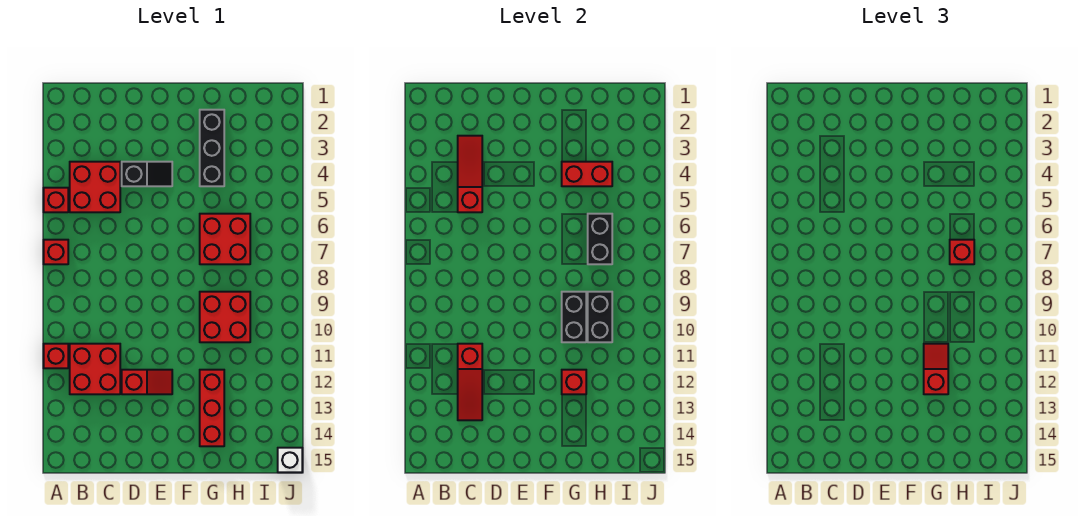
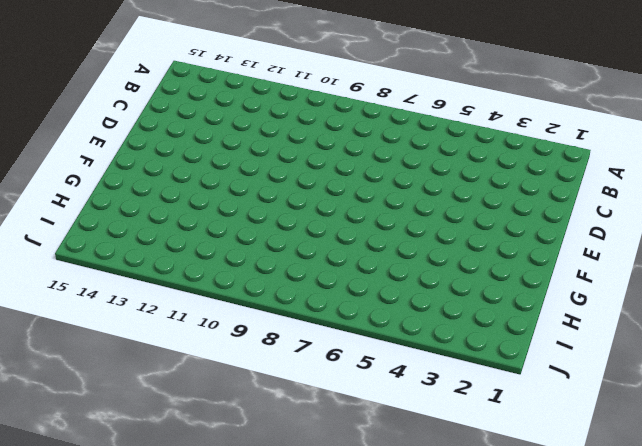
none -> red brick A5 level 1
none -> red brick A7 level 1
none -> red brick A11 level 1

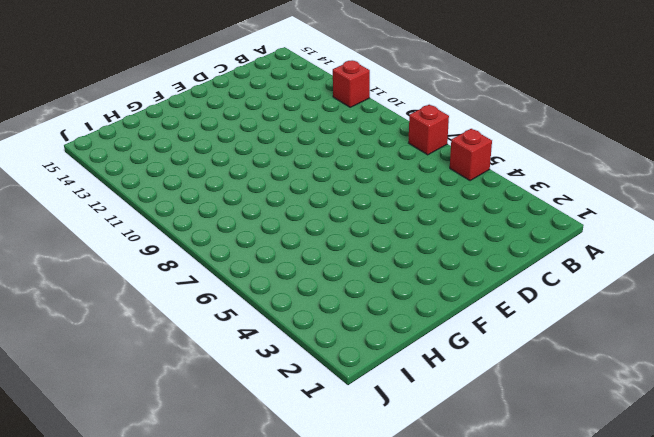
none -> red brick B4:C5 level 1
none -> red brick B11:C12 level 1
none -> black slope D4:E4 level 1 top D

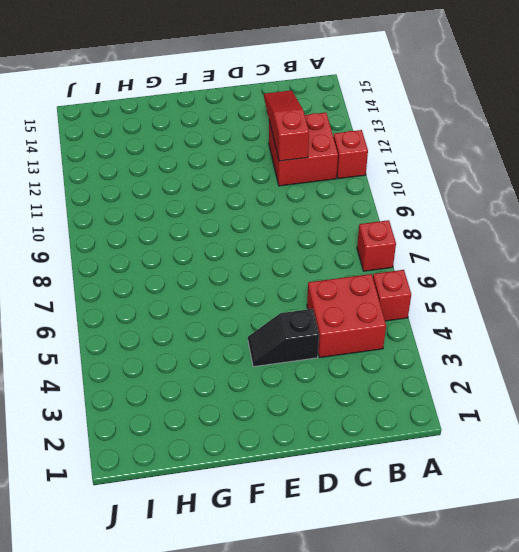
none -> red slope D12:E12 level 1 top D
none -> black brick G2:G4 level 1
none -> red brick G6:H7 level 1

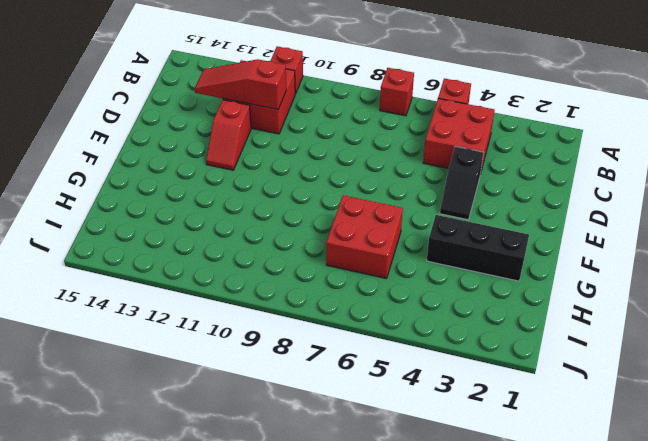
none -> red brick G9:H10 level 1
none -> red brick G12:G14 level 1
none -> white brick J15 level 1

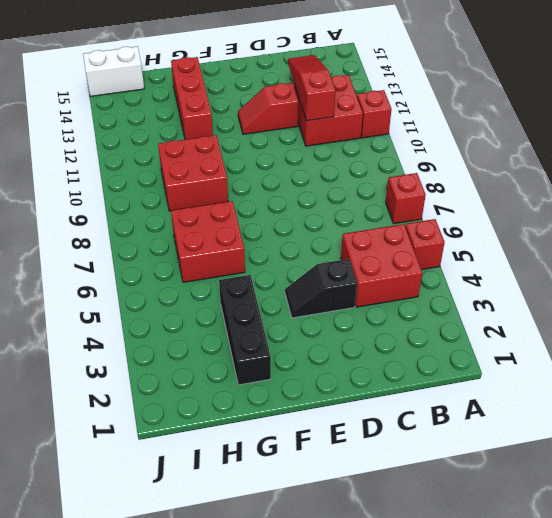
white brick I15:J15 level 1 -> white brick J15 level 1
none -> red slope C3:C5 level 2 top 5
none -> red brick G4:H4 level 2
none -> black brick G9:G10 level 2

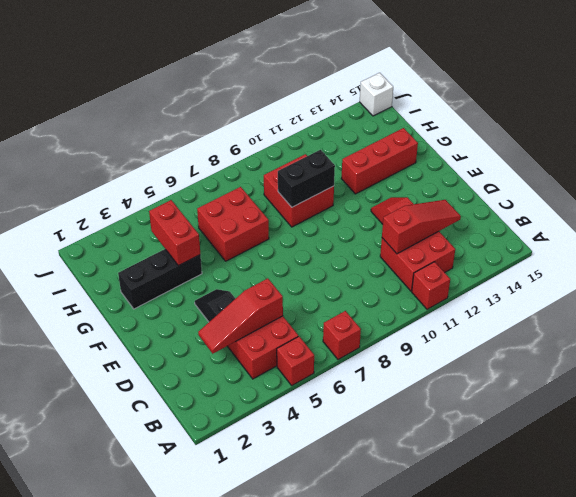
none -> red brick G12 level 2
none -> black brick H6:H7 level 2
none -> black brick H9:H10 level 2

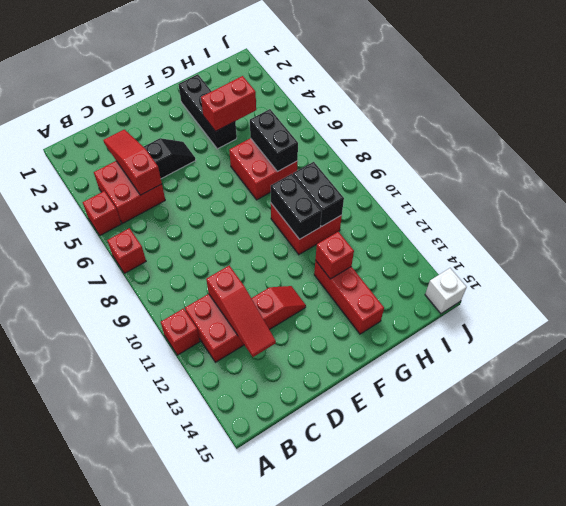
none -> red slope G11:G12 level 3 top 12
none -> red brick H7 level 3

